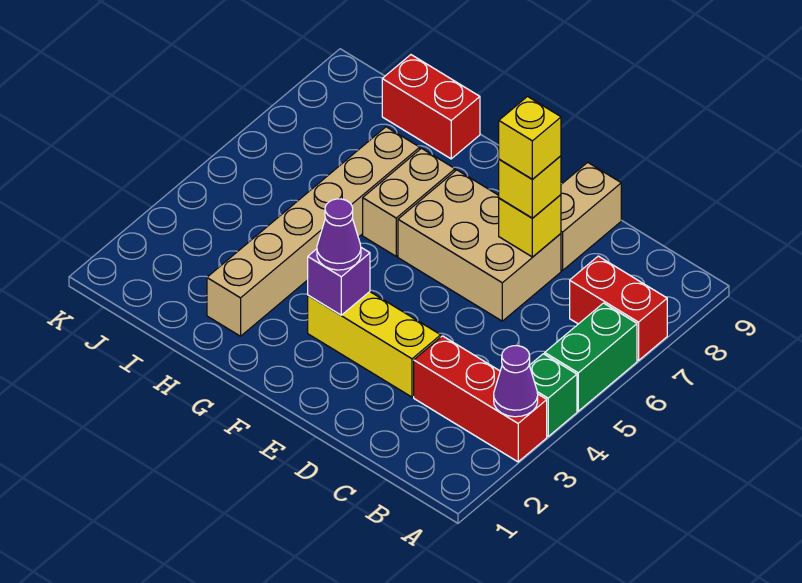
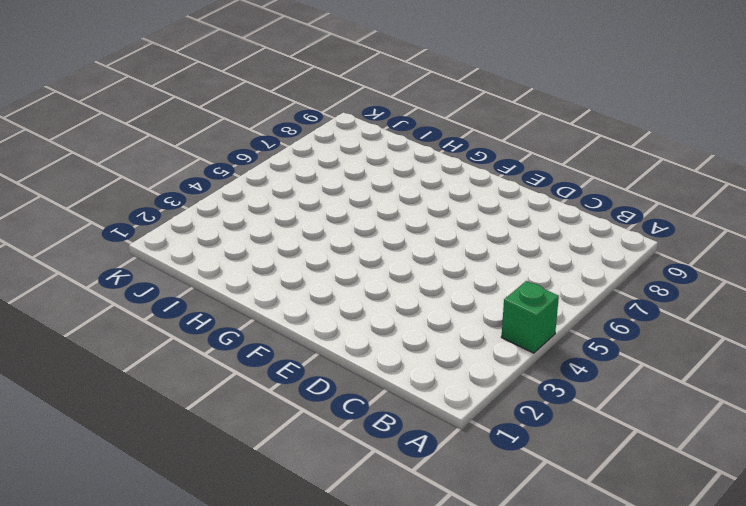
none -> red brick A3:C3 level 1
none -> green brick A5:A6 level 1
none -> red brick A7:B7 level 1

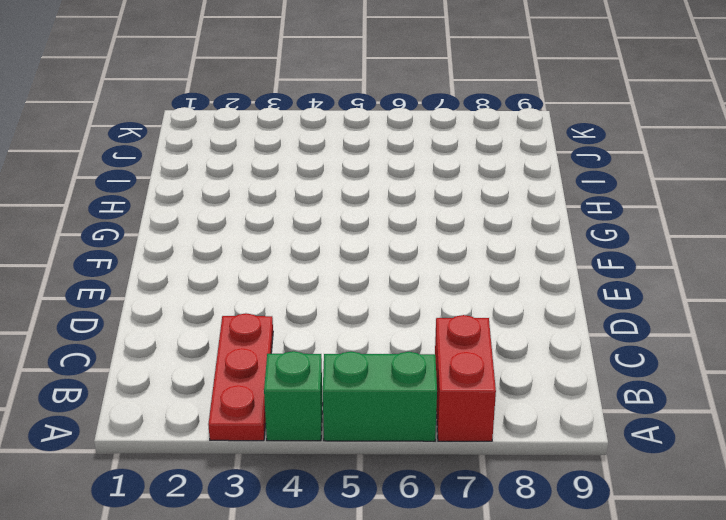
red plate A3:C3 level 1 -> red brick A3:C3 level 1
none -> yellow brick D3:F3 level 1
none -> tan brick D6:F7 level 1
none -> tan brick D8:D9 level 1

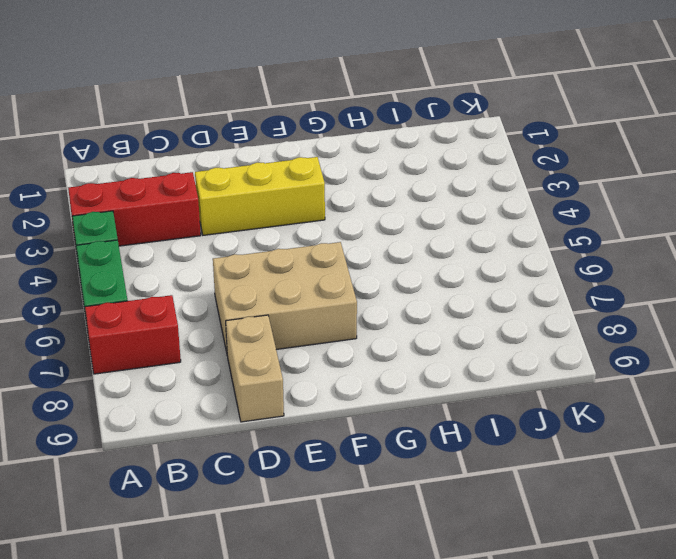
none -> tan brick G6:G7 level 1
none -> tan brick H2:H7 level 1
none -> red brick H9:I9 level 1

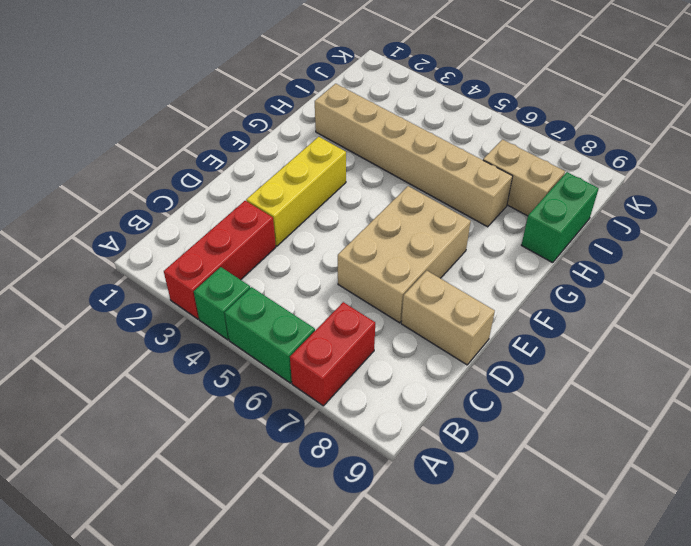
green brick H9:I9 level 1 -> red brick H9:I9 level 1
tan brick I7:I8 level 1 -> tan brick G6:G7 level 1
none -> purple cone A3 level 2
none -> yellow brick D7 level 2
none -> purple brick F3 level 2

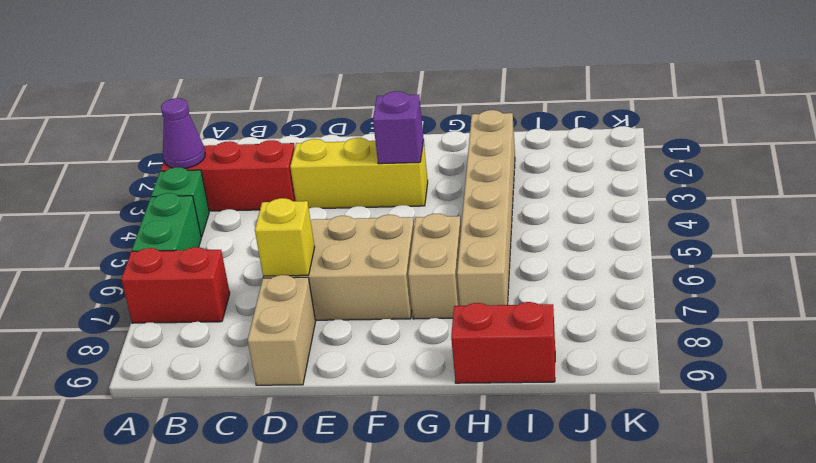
none -> yellow brick D7 level 3
none -> purple cone F3 level 3
none -> yellow brick D7 level 4

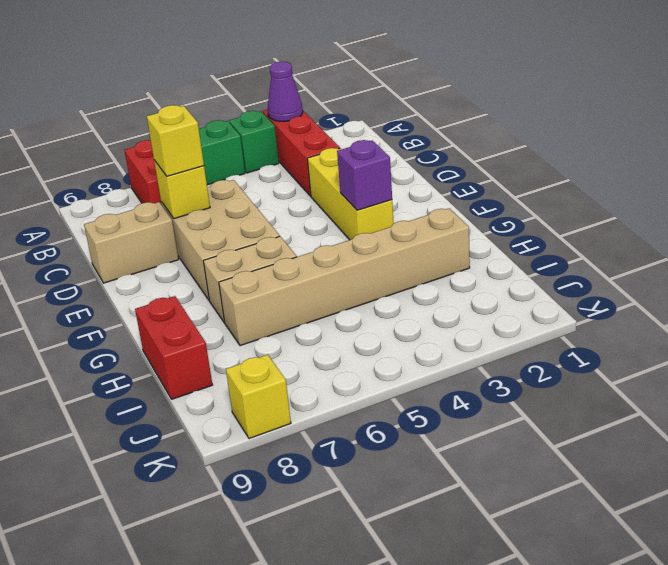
yellow brick K8 level 1 -> yellow brick D7 level 4
none -> purple cone F3 level 3

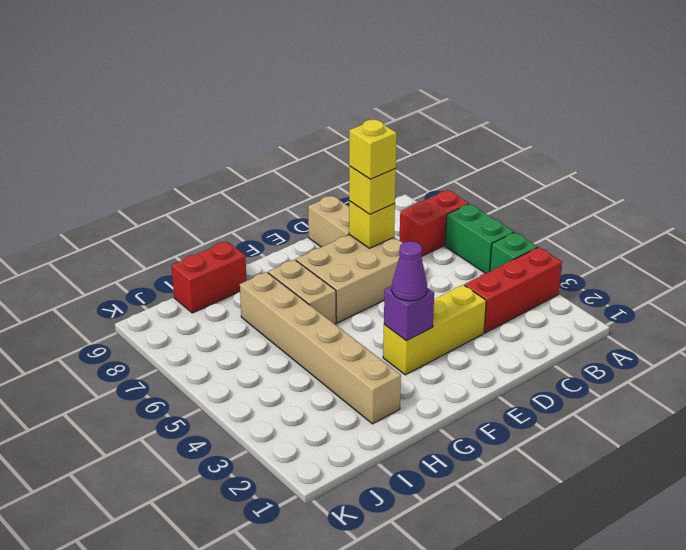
none -> purple cone A3 level 2

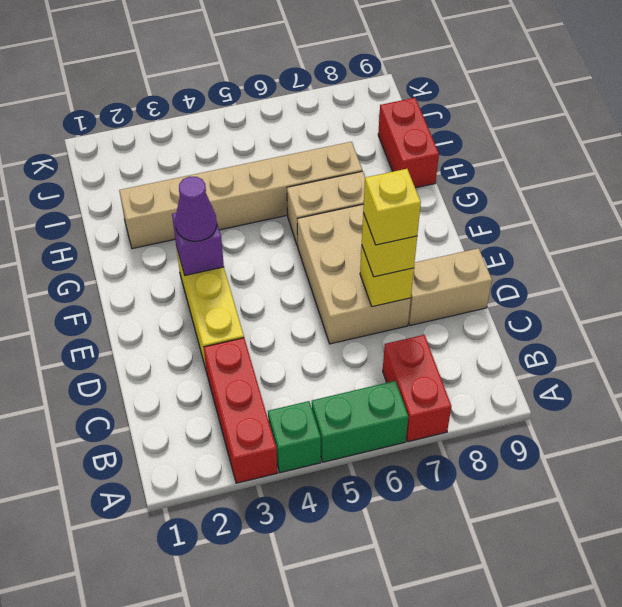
none -> purple cone A3 level 2

